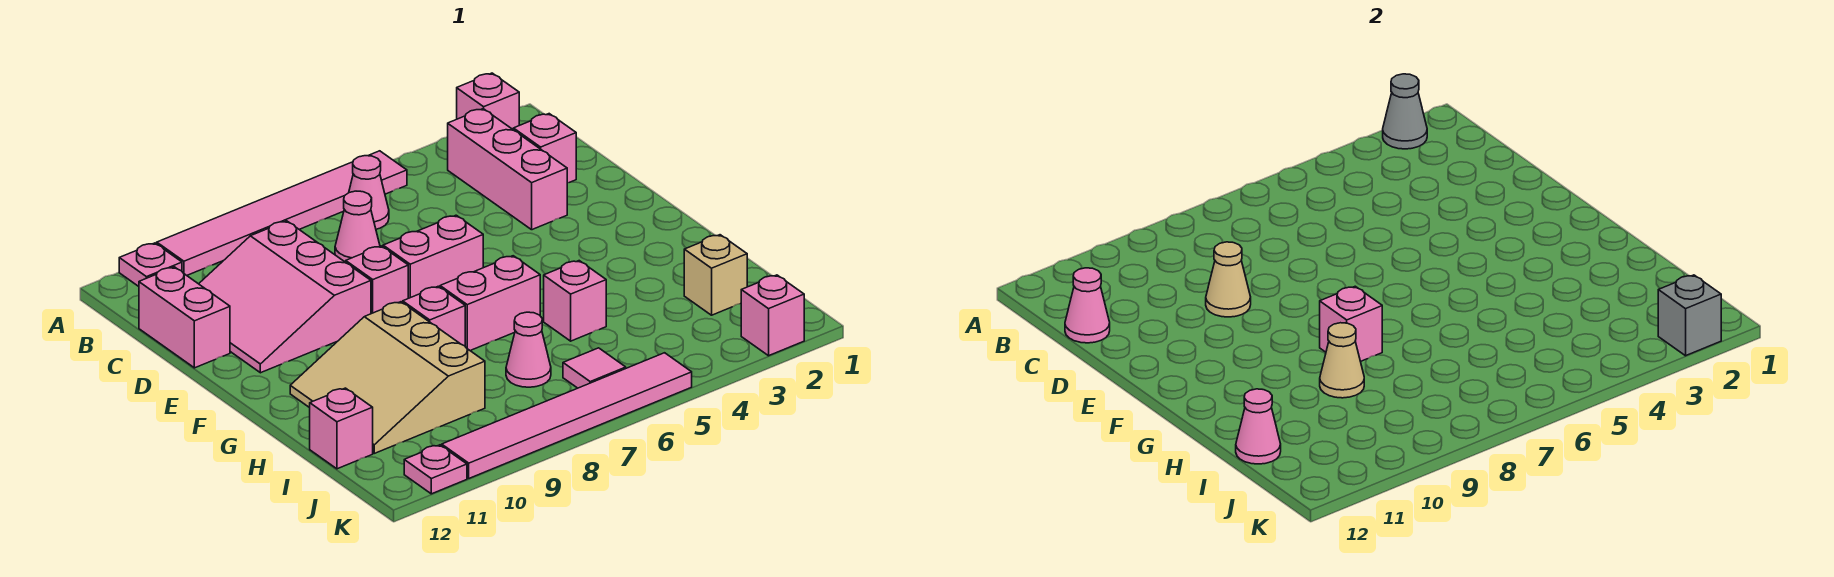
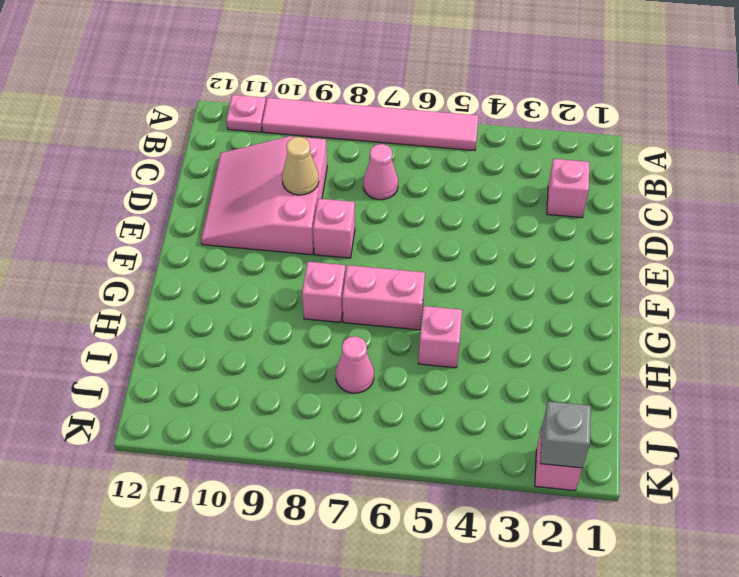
none -> pink brick A2 level 1
none -> pink brick B3:D3 level 1
none -> pink cone B6 level 1

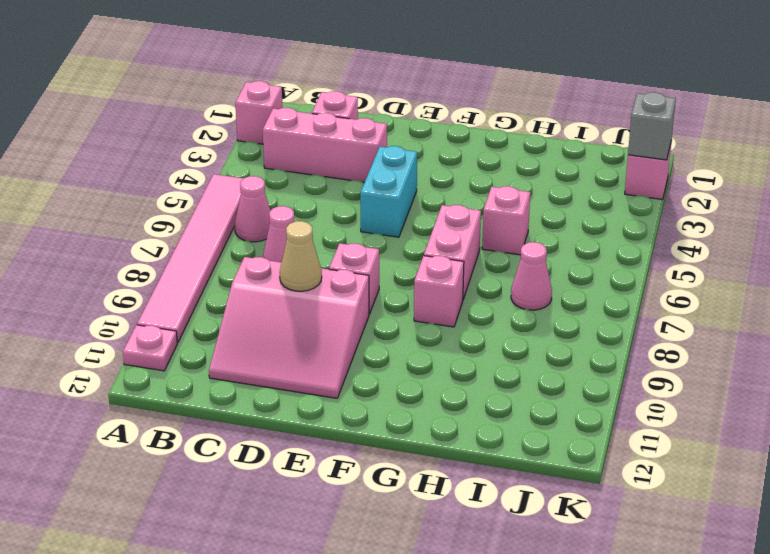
cyan brick E4:E5 level 1 -> none
none -> pink brick C12:D12 level 1
none -> pink brick E6:E7 level 1
none -> tan slope G9:I11 level 1 top 9

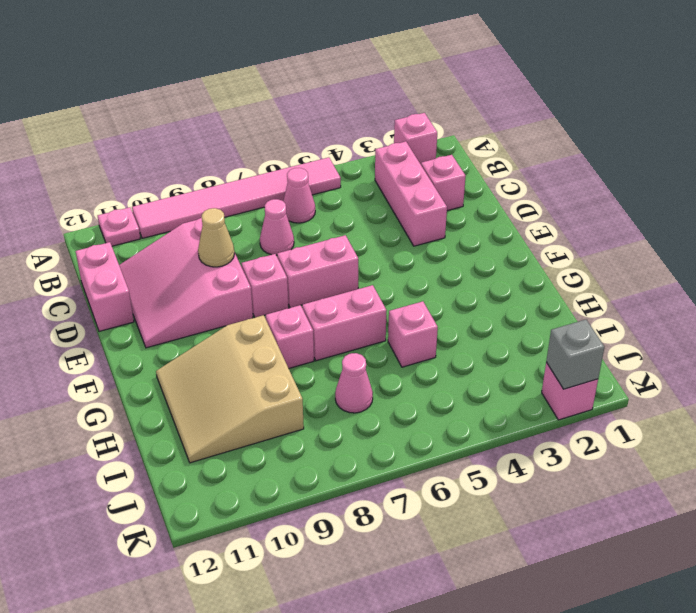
none -> tan brick I2 level 1
none -> pink brick I12 level 1
none -> pink tile J6 level 1

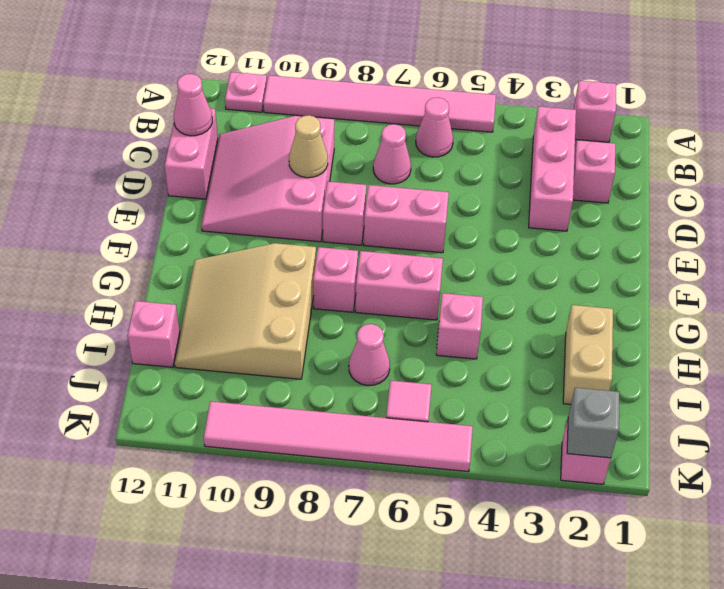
tan brick H2:I2 level 1 -> tan brick I2 level 1
none -> pink plate K11 level 1
none -> grey cone A2 level 2
none -> pink brick G8 level 2

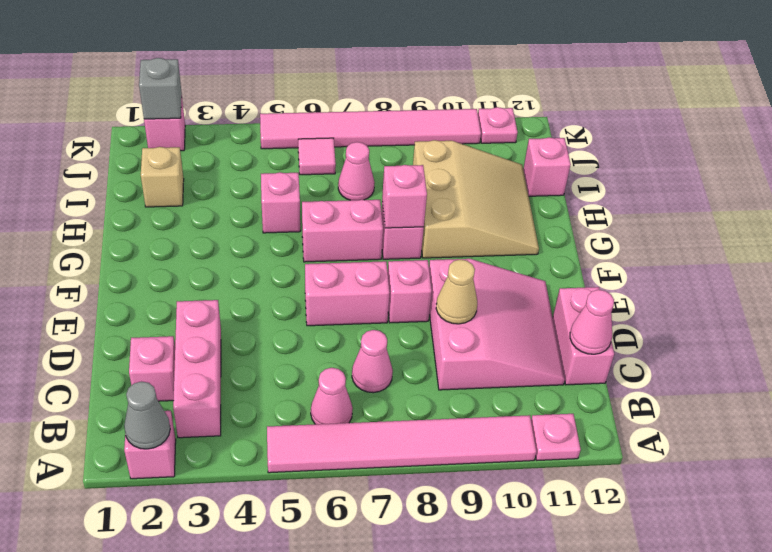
none -> tan cone H9 level 2
none -> pink cone I12 level 2

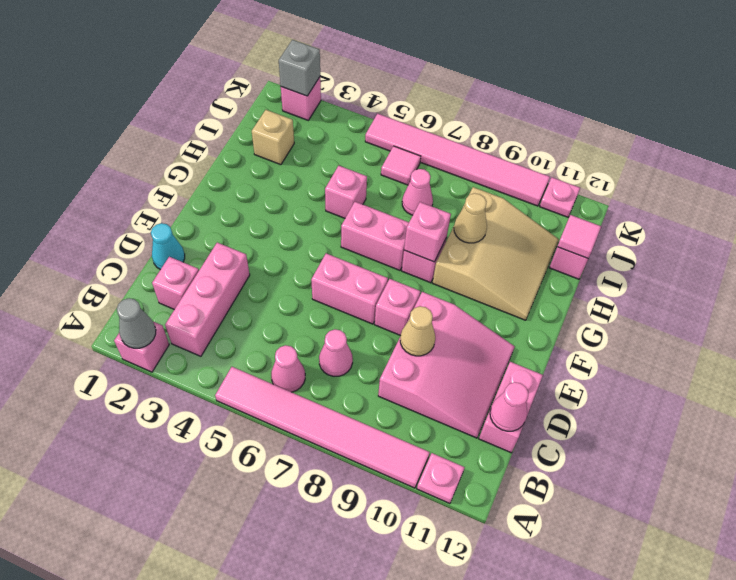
cyan cone D1 level 1 -> none
pink tile I12 level 2 -> pink cone I12 level 2

